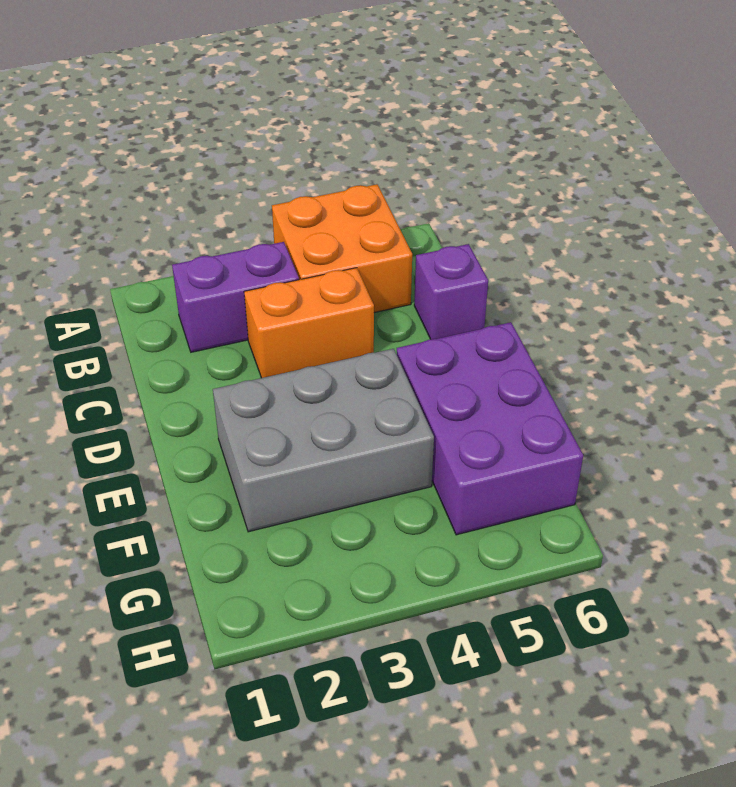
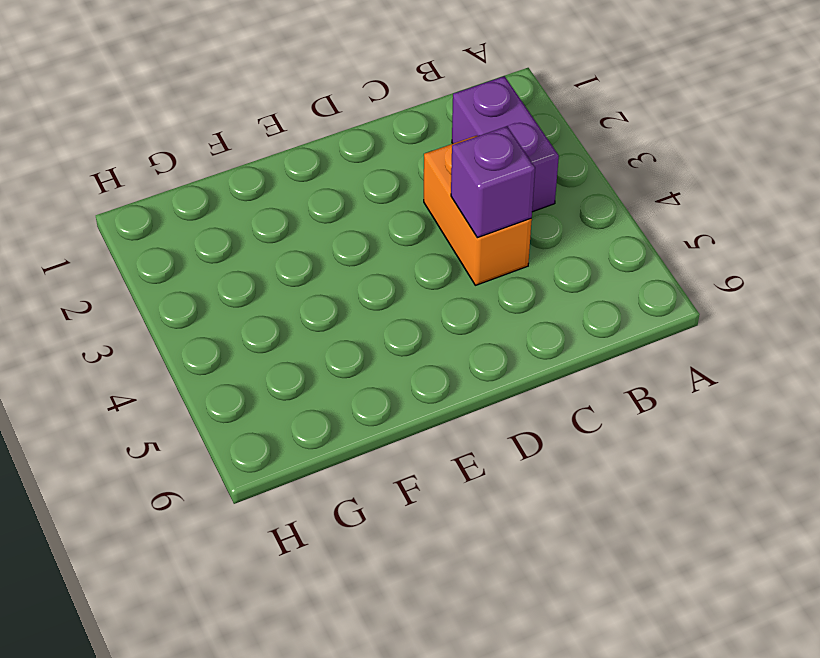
purple brick C4 level 2 -> purple brick C6 level 1
none -> orange brick A4:B5 level 1
none -> grey brick E2:F4 level 1

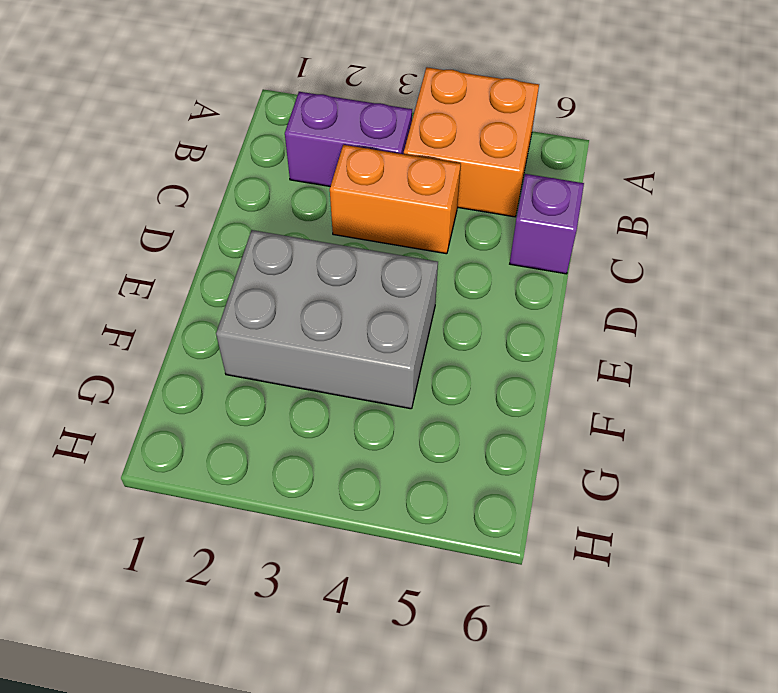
none -> purple brick E5:G6 level 1

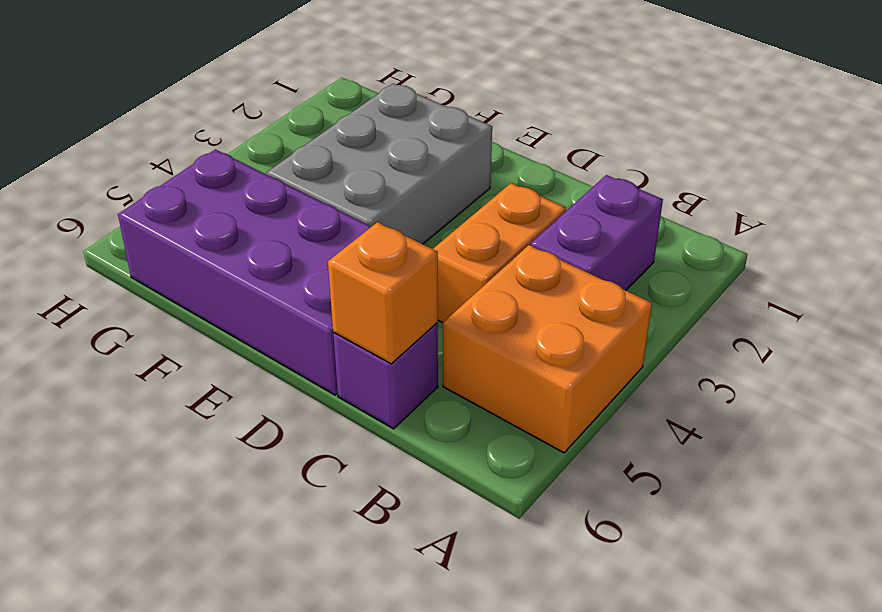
orange brick C6 level 2 -> none
purple brick D5:G6 level 1 -> purple brick E5:G6 level 1

